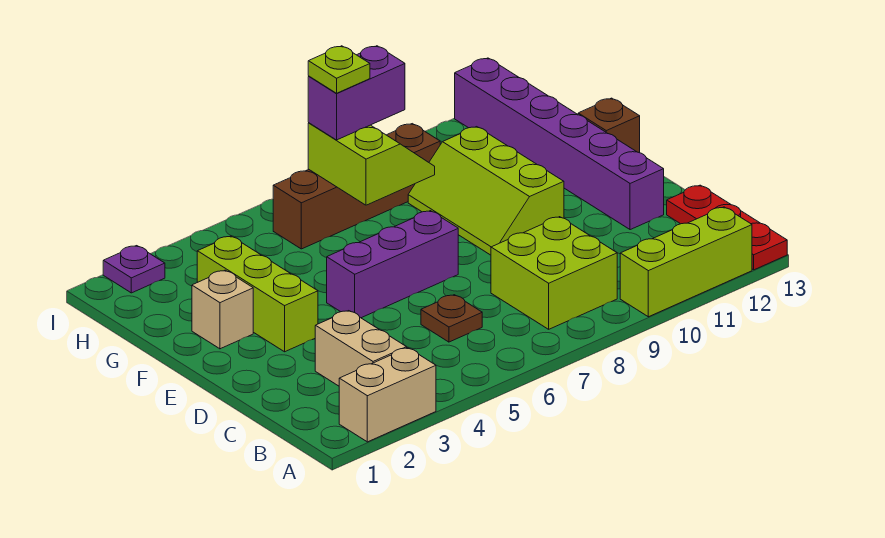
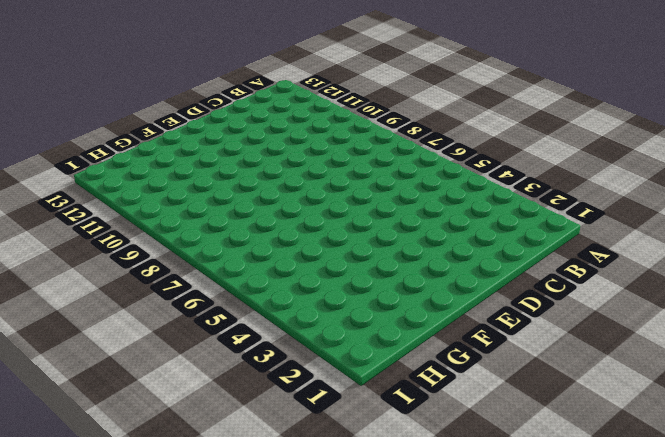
none -> tan brick A2:A3 level 1
none -> lime brick A10:A12 level 1
none -> red plate A13:C13 level 1

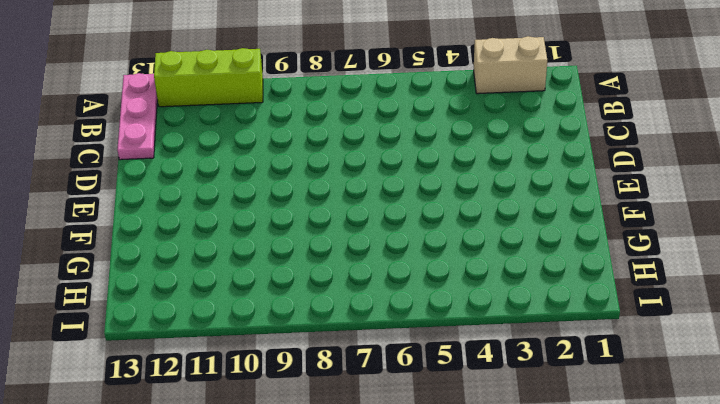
pink plate A13:C13 level 1 -> red plate A13:C13 level 1
none -> tan brick B3:C3 level 1
none -> lime brick B8:C9 level 1
none -> brown plate C6 level 1

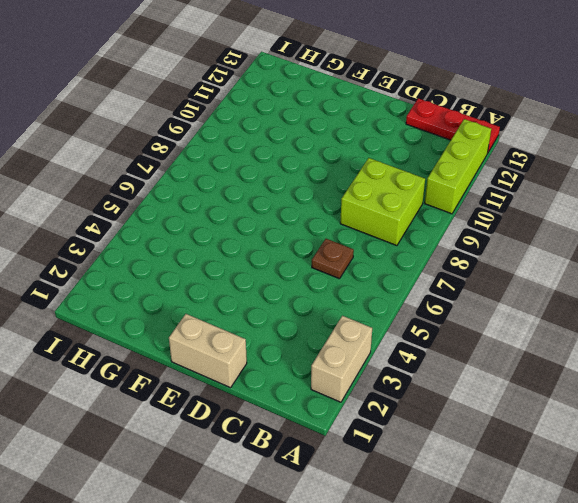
tan brick D1:E1 level 1 -> tan brick B3:C3 level 1
none -> purple brick D12:I12 level 1
none -> lime brick E3:G3 level 1
none -> purple brick E5:E7 level 1

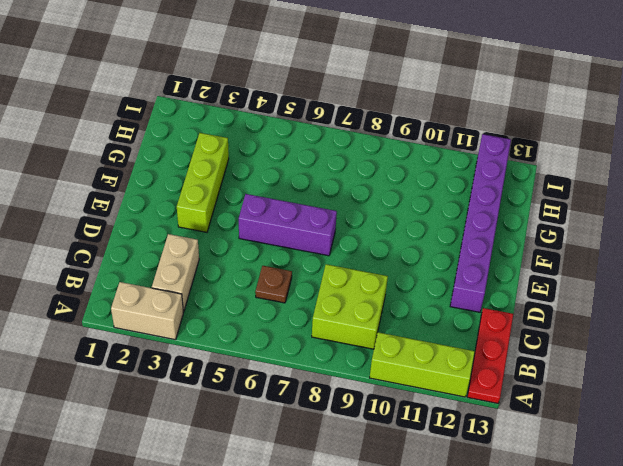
none -> lime slope E9:G10 level 1 top 10
none -> tan brick F2 level 1
none -> brown brick F13 level 1

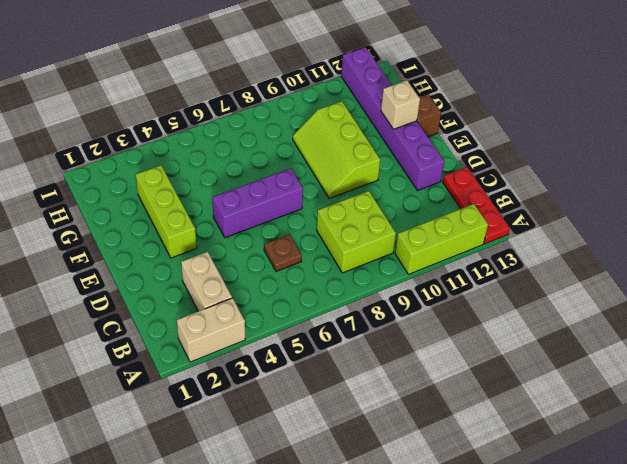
tan brick F12 level 2 -> tan brick F2 level 1
none -> brown brick H6:H9 level 1
none -> purple plate I2 level 1
none -> lime slope G7:H8 level 2 top 7

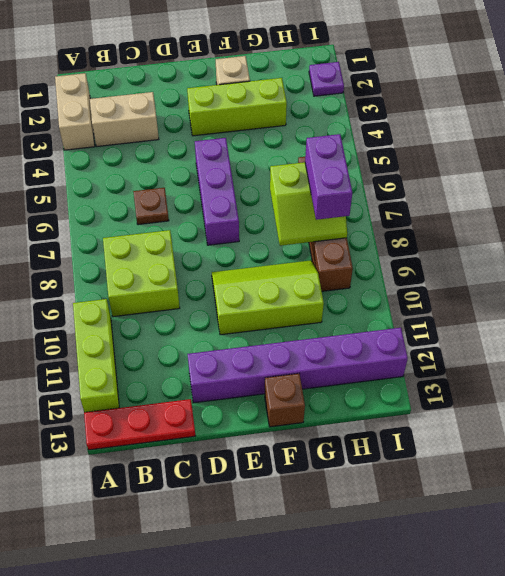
none -> lime plate H7 level 4

